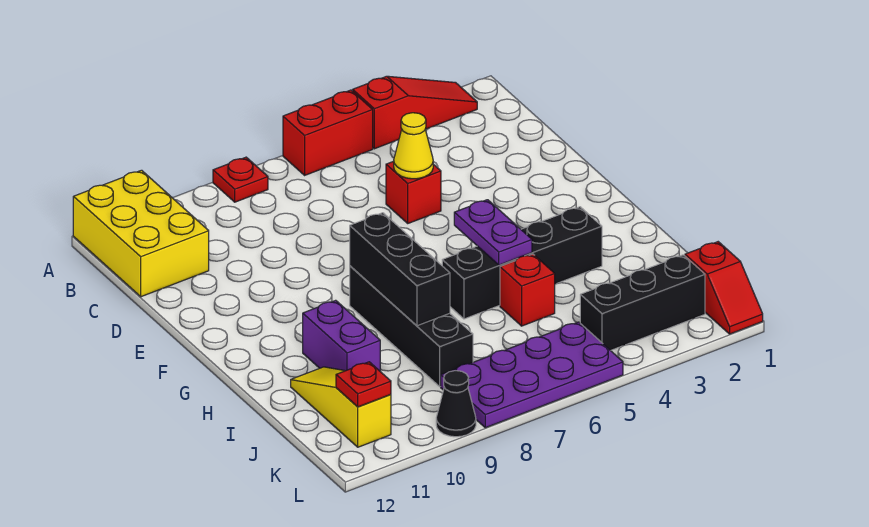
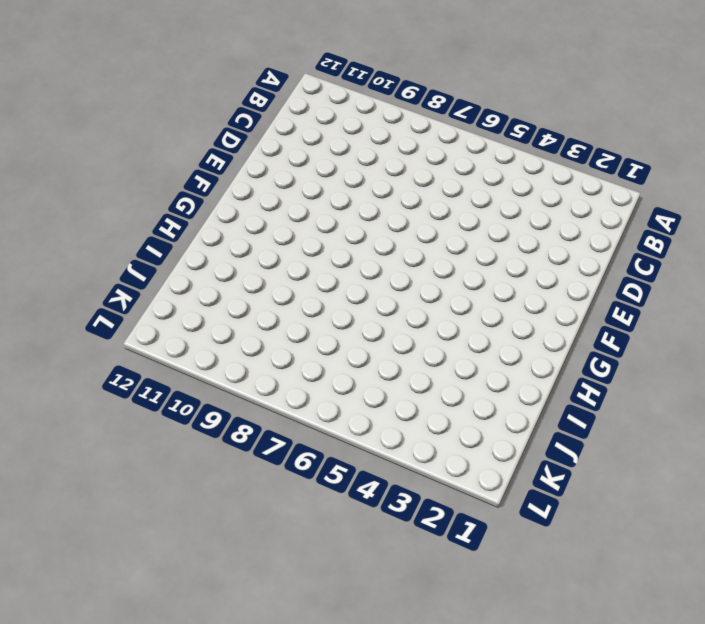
none -> red slope A2:A4 level 1 top 4
none -> red brick A5:A6 level 1
none -> red plate A8 level 1

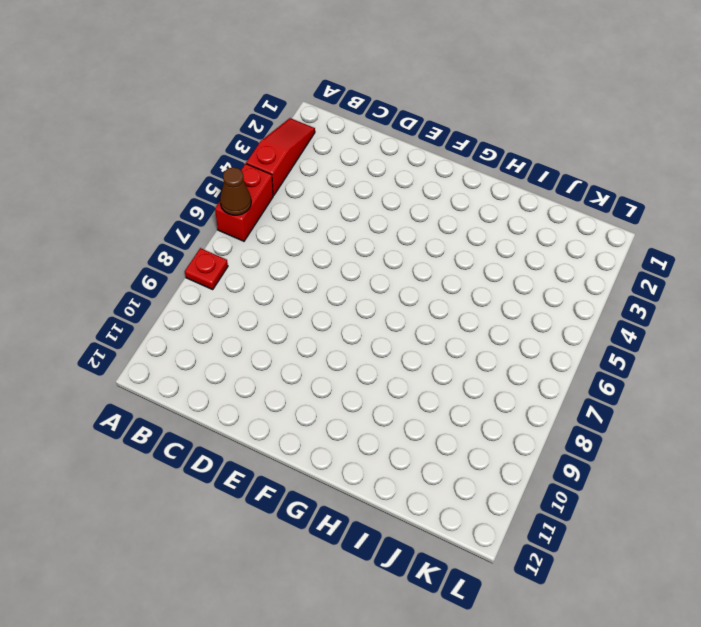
brown cone A6 level 2 -> none
none -> yellow brick A11:C12 level 1
none -> red brick D5 level 1
none -> black brick G8:J8 level 1

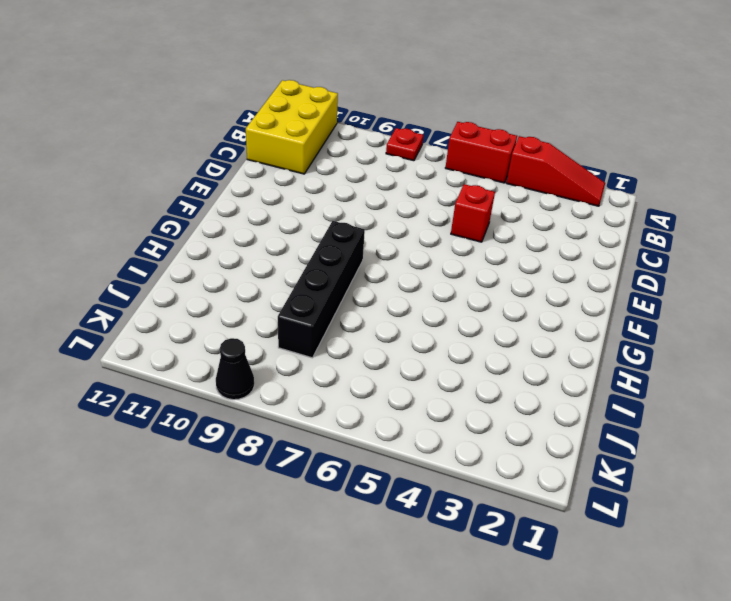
none -> black brick H3:H6 level 1
none -> purple brick H10:I10 level 1
none -> red brick I5 level 1

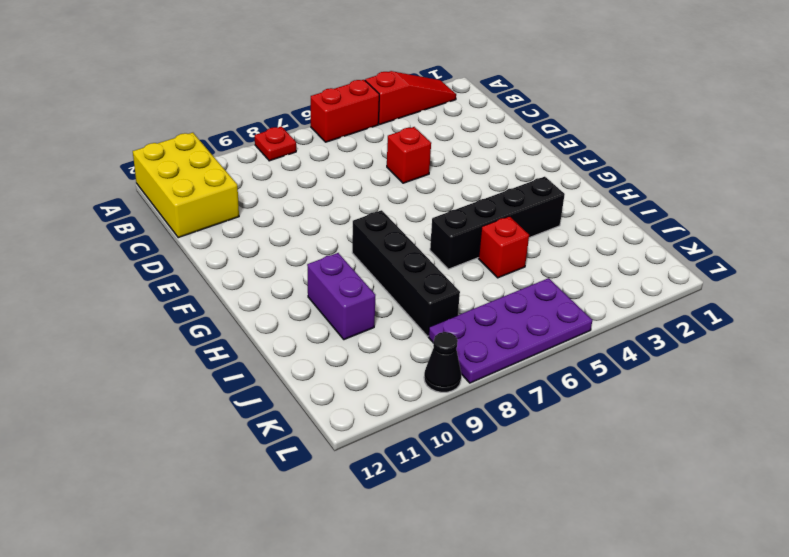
none -> yellow slope I11:K11 level 1 top K
none -> red slope K1:L1 level 1 top K
none -> black brick K2:K4 level 1

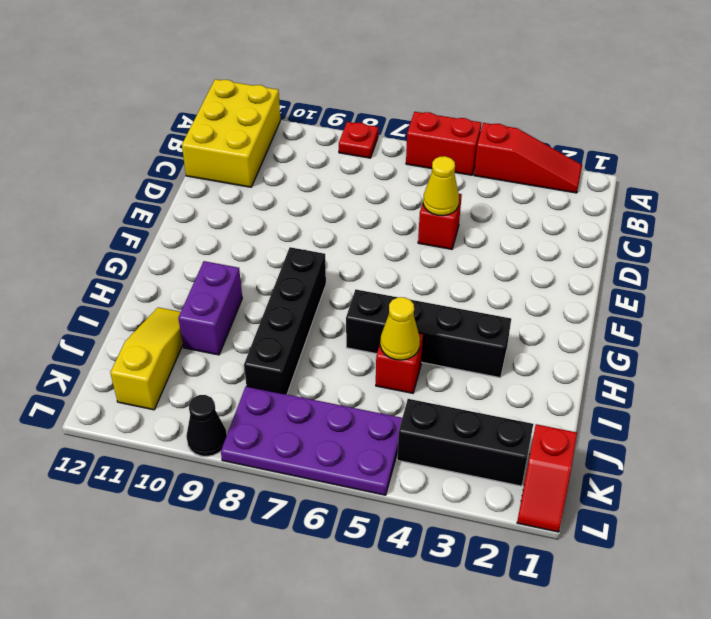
yellow cone I5 level 2 -> none
none -> purple plate G5:H5 level 2
none -> black brick G8:I8 level 2
none -> red plate K11 level 2

